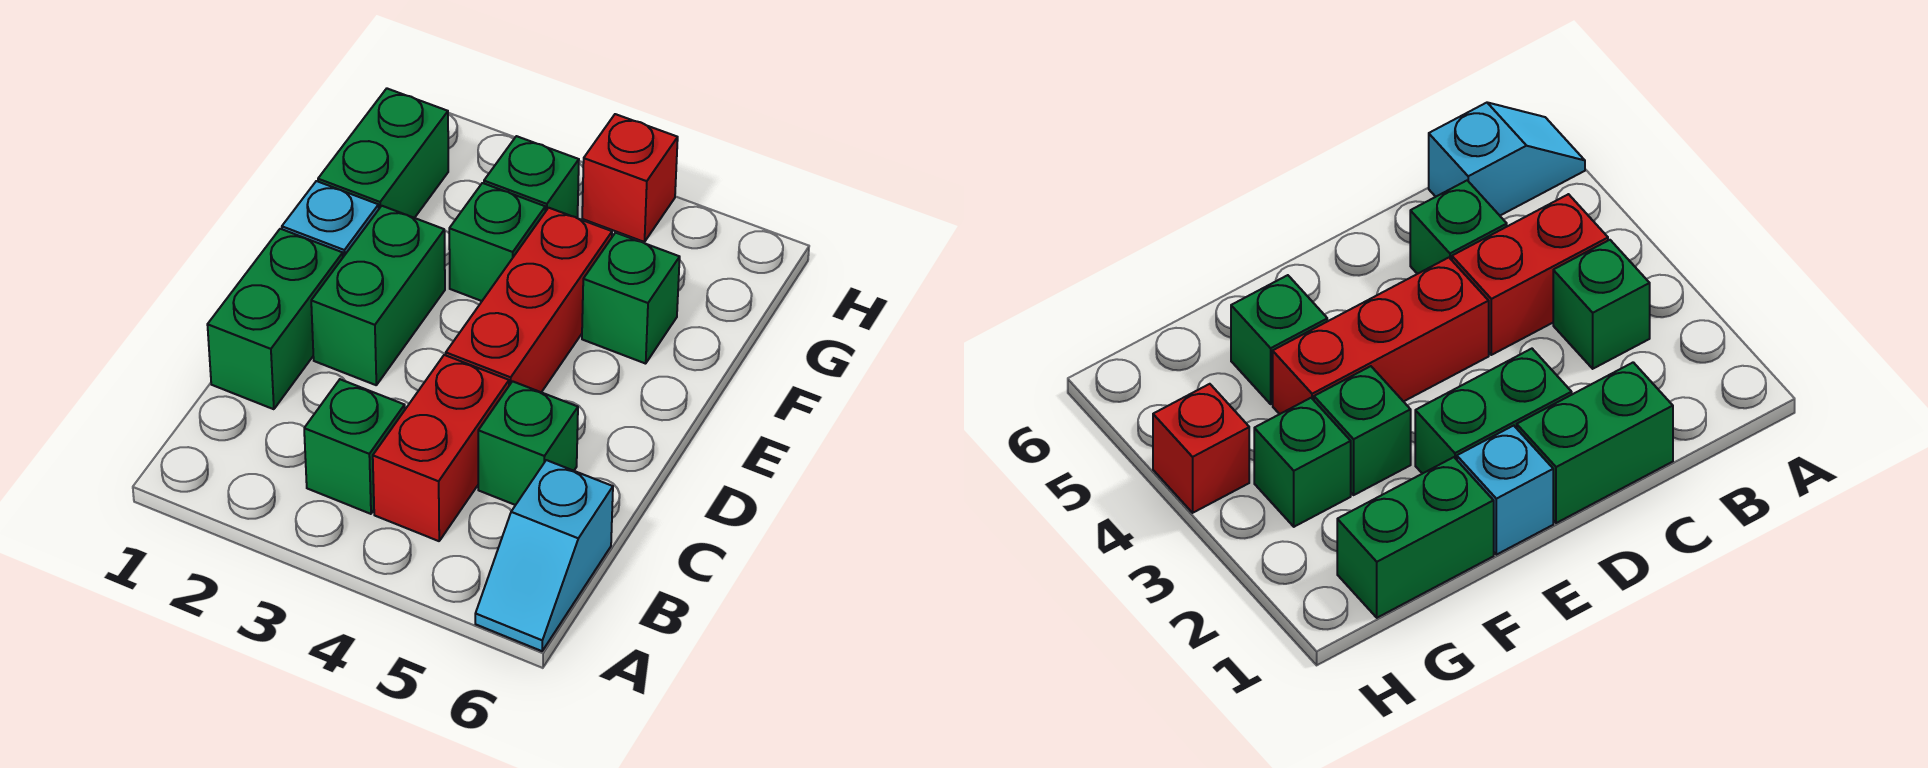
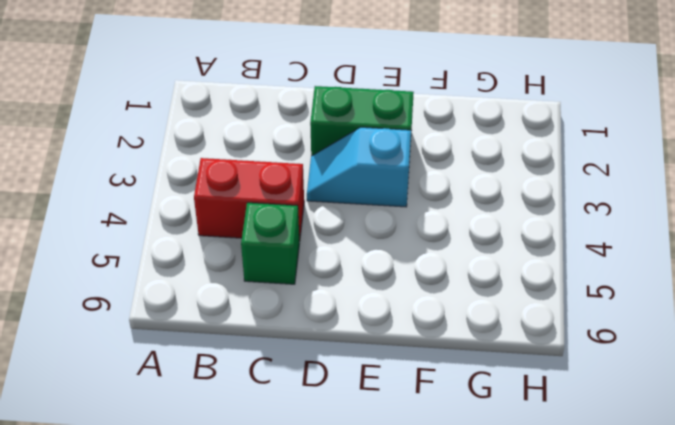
cyan slope D3:E3 level 1 top E -> cyan slope A6:B6 level 1 top B
none -> green brick B3 level 1
none -> green brick C1:D1 level 1
none -> red brick D4:F4 level 1

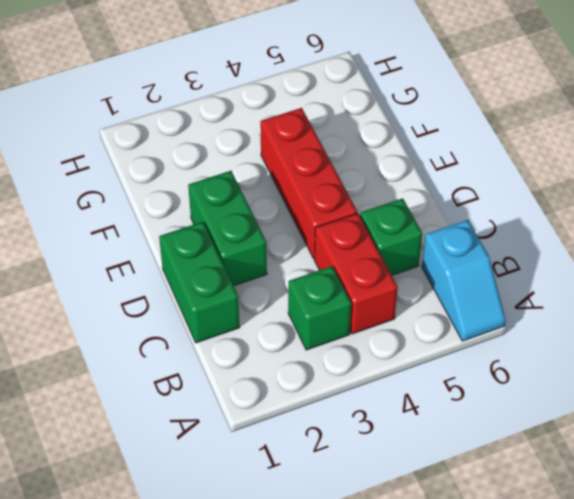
none -> cyan brick E1 level 1
none -> green brick F1:G1 level 1
none -> green brick F3 level 1

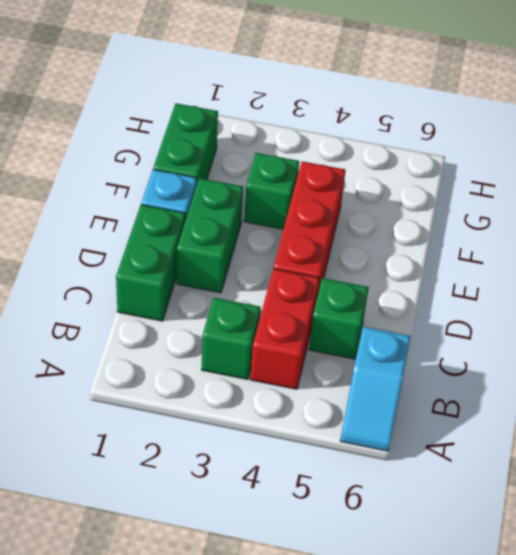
none -> green brick F5 level 1
none -> green brick G3 level 1
none -> red brick H4 level 1

